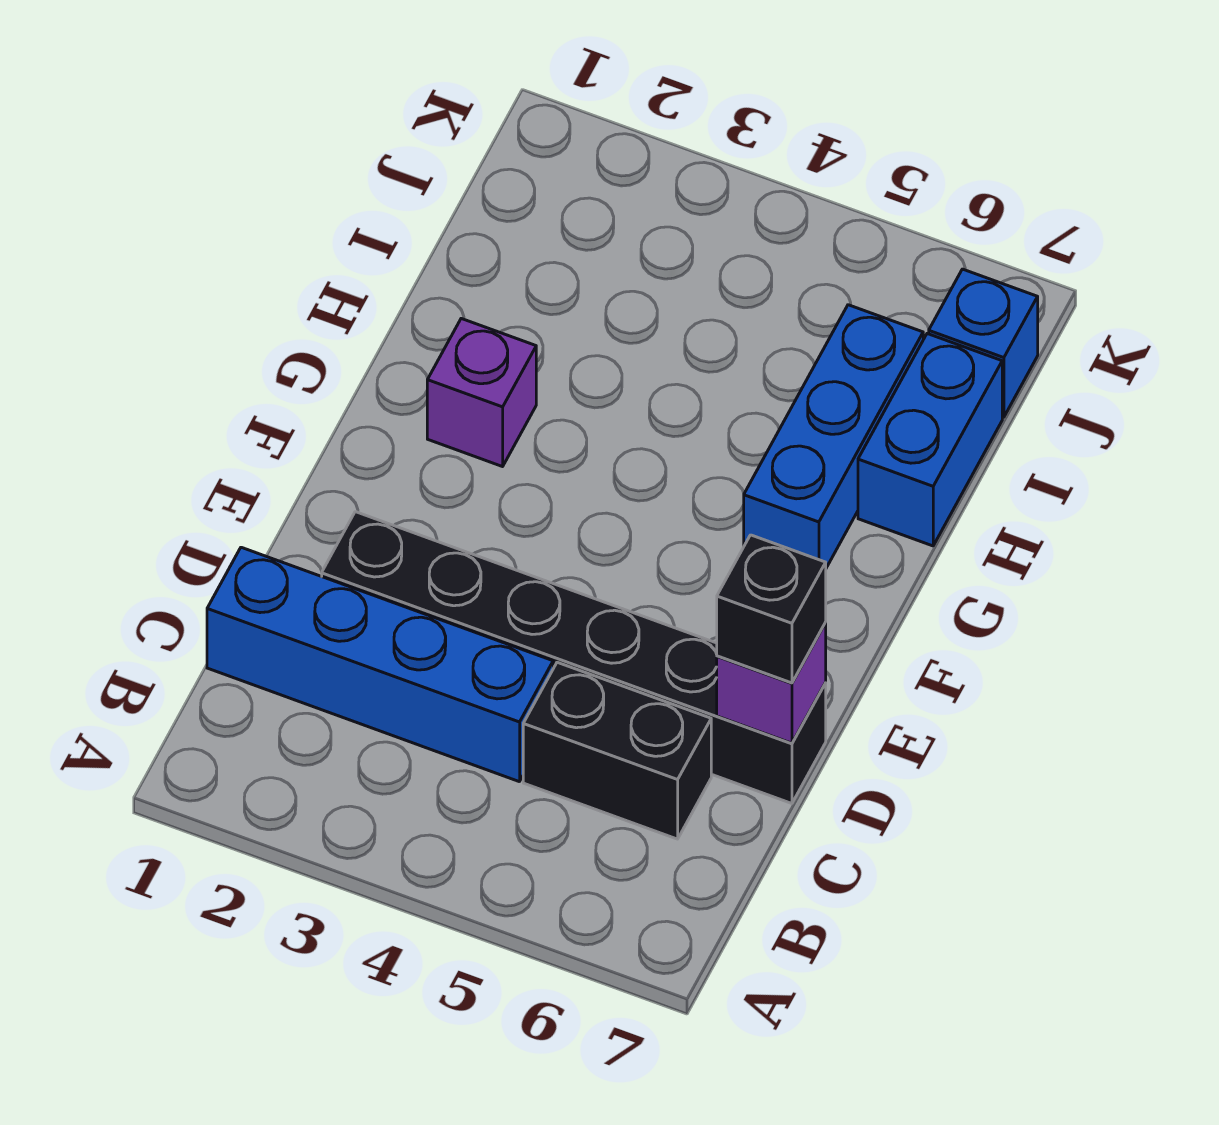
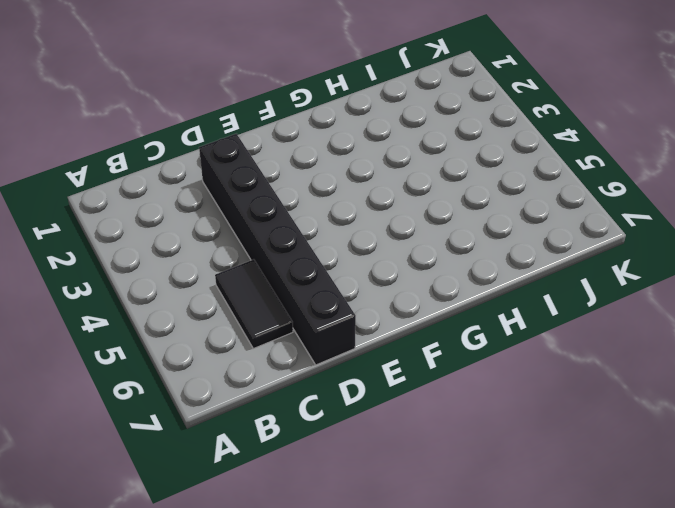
black tile C5:C6 level 1 -> black brick C5:C6 level 1
none -> blue brick C1:C4 level 1
none -> purple brick G2 level 1

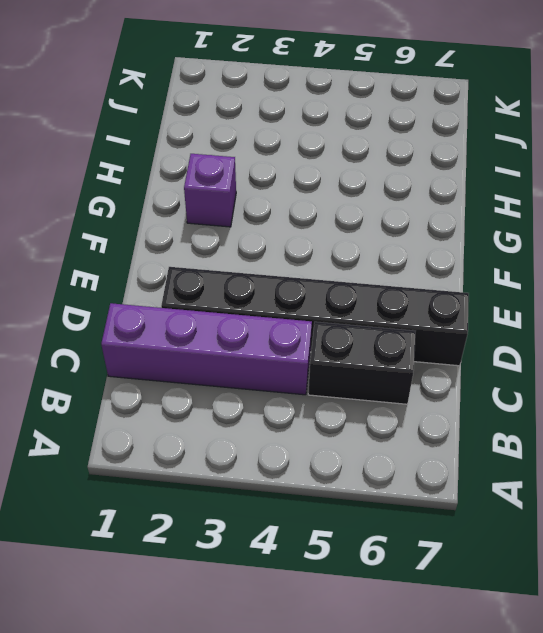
purple brick C1:C4 level 1 -> blue brick C1:C4 level 1
none -> blue brick G6:I6 level 1
none -> blue brick H7:I7 level 1

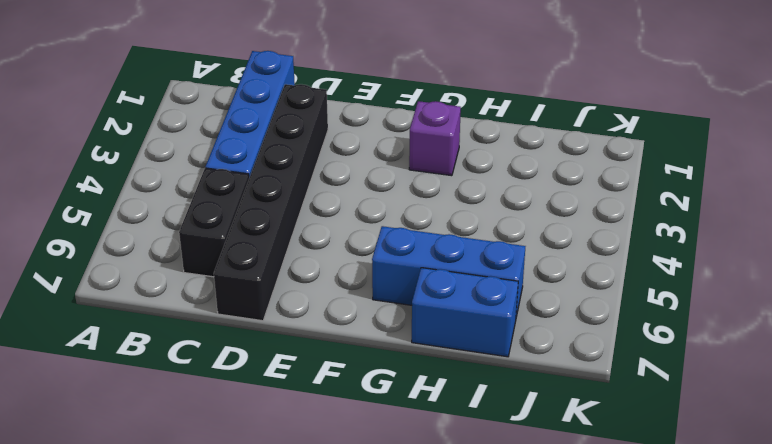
none -> blue brick J7 level 1
none -> purple brick D7 level 2

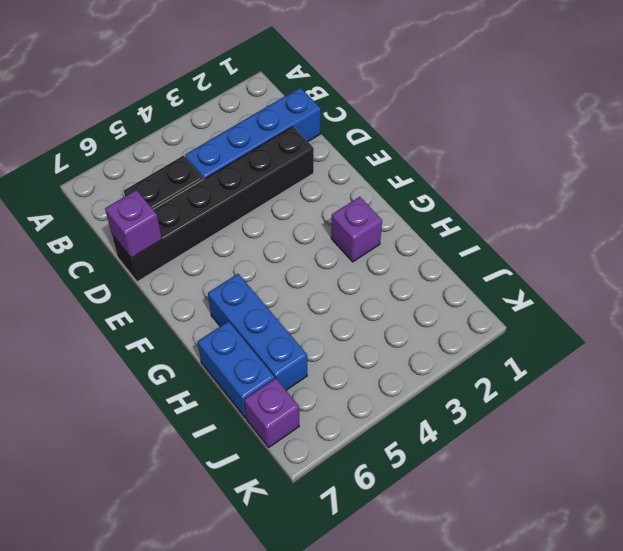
purple brick J7 level 1 -> blue brick J7 level 1
none -> black brick D7 level 3

